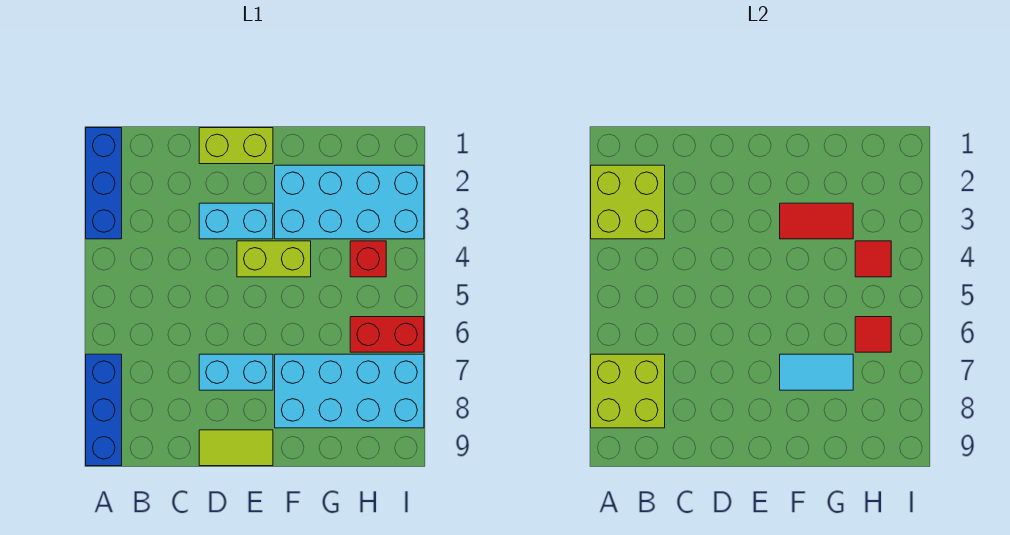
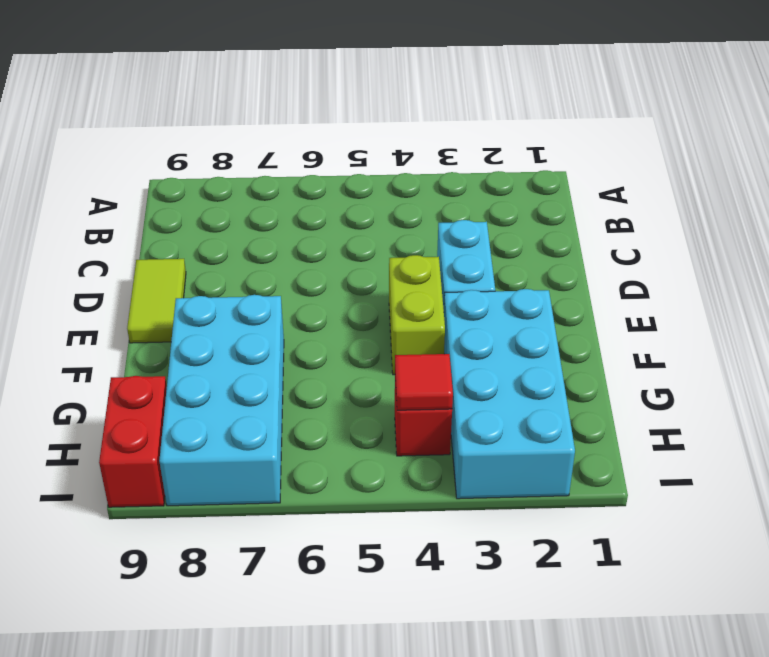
red brick H9:I9 level 1 -> red brick H6:I6 level 1
none -> blue brick A1:A3 level 1
none -> blue brick A7:A9 level 1
none -> lime brick D1:E1 level 1

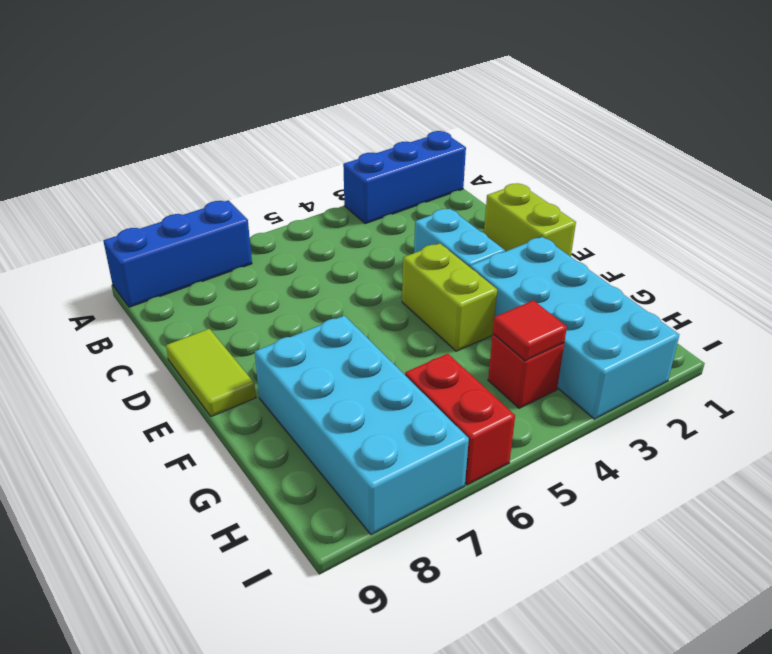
none -> cyan brick D7:E7 level 1
none -> lime brick A2:B3 level 2
none -> lime brick A7:B8 level 2

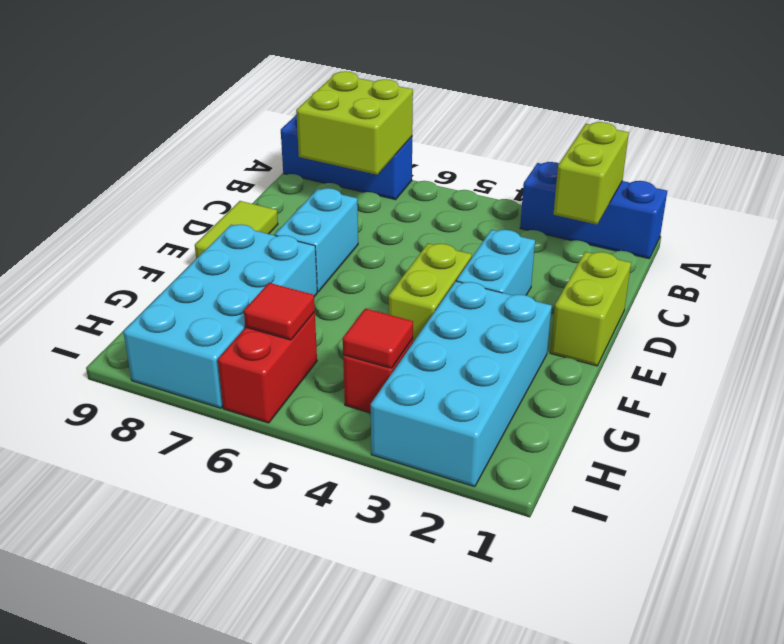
lime brick A2:B2 level 2 -> lime brick A2:B3 level 2
none -> red tile F3:G3 level 2
none -> cyan tile F7:G7 level 2

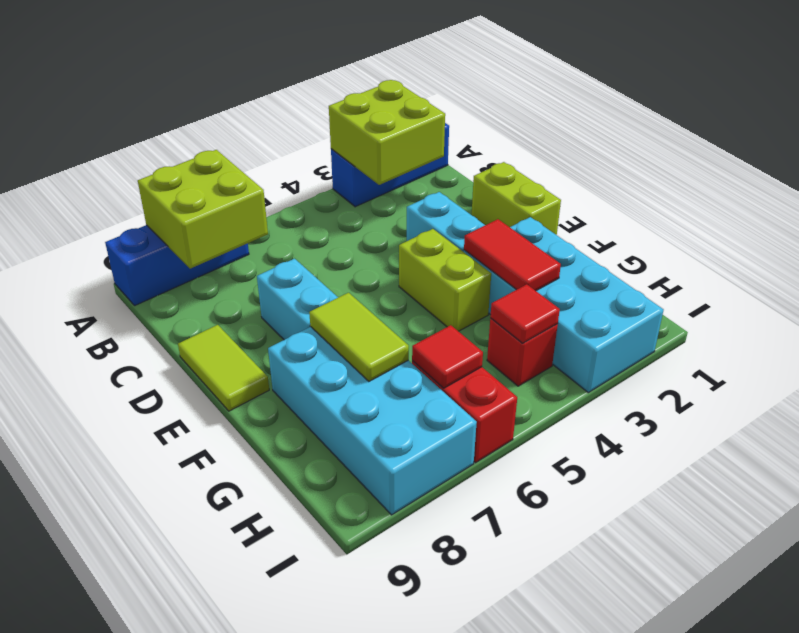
lime tile F7:G7 level 2 -> cyan tile F7:G7 level 2

